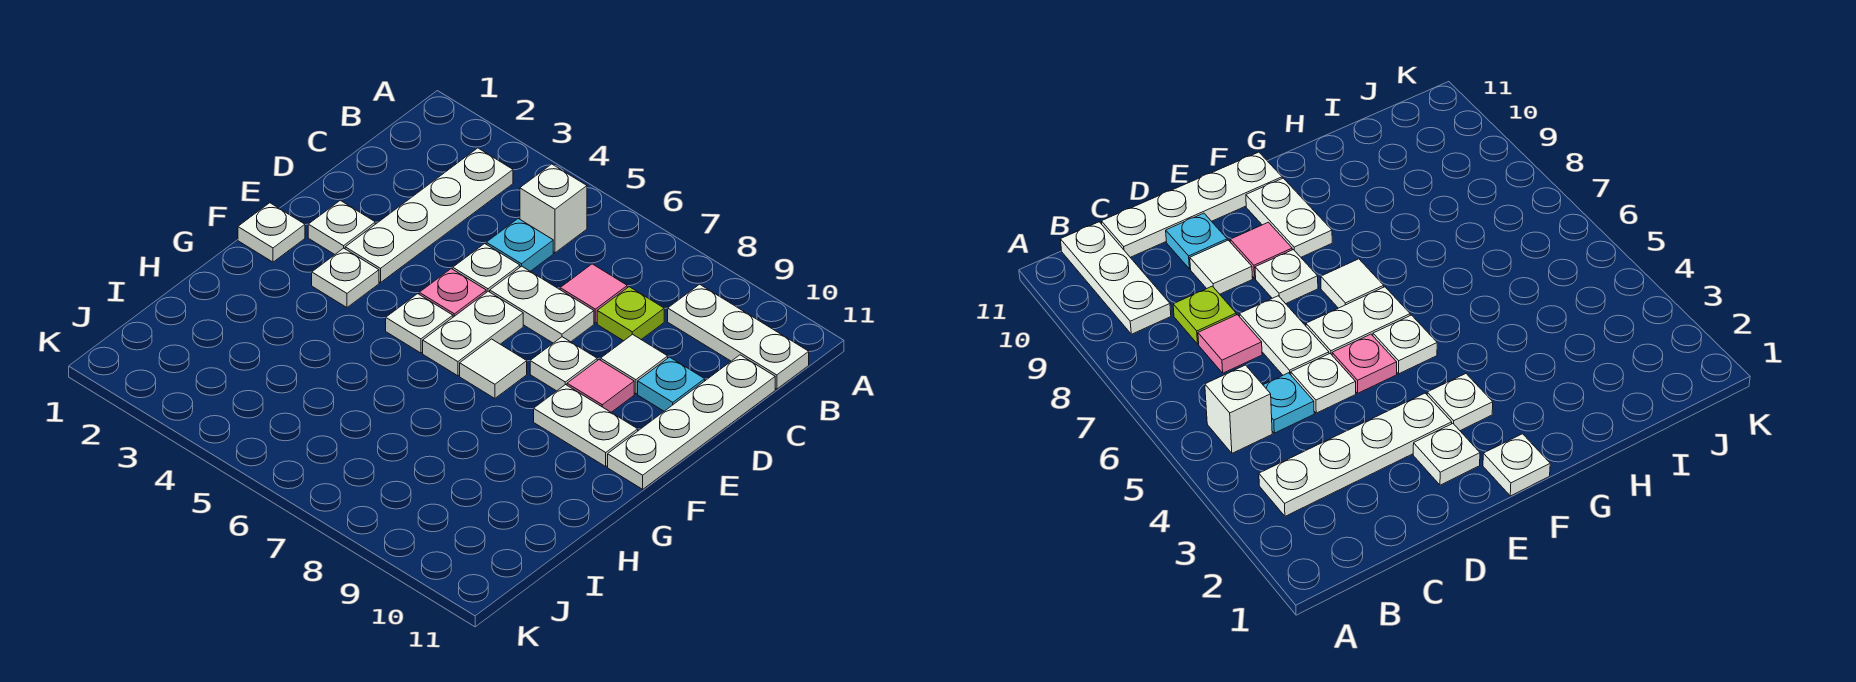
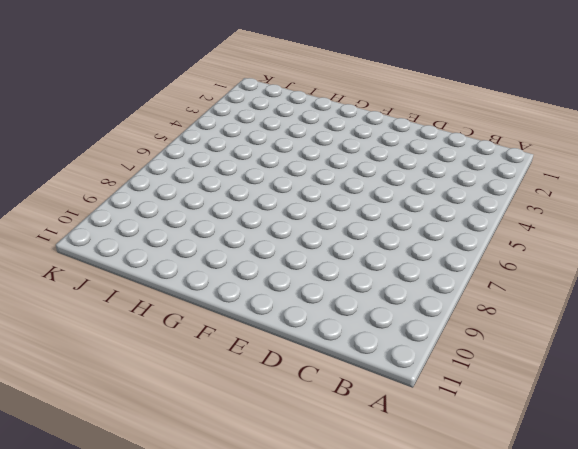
none -> white plate B3:E3 level 1
none -> white brick B5 level 1
none -> white plate B9:B11 level 1

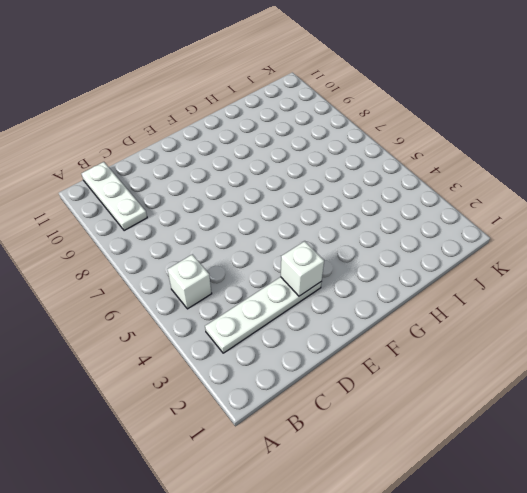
white brick E3 level 2 -> none
none -> cyan plate C5 level 1
none -> pink tile C7 level 1
none -> lime plate C8 level 1

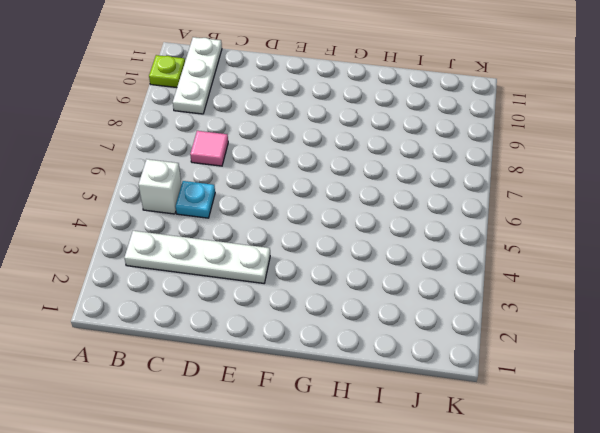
lime plate A10 level 1 -> lime plate C8 level 1
none -> white plate C11:F11 level 1
none -> white plate D5 level 1
none -> white plate D6:D7 level 1

